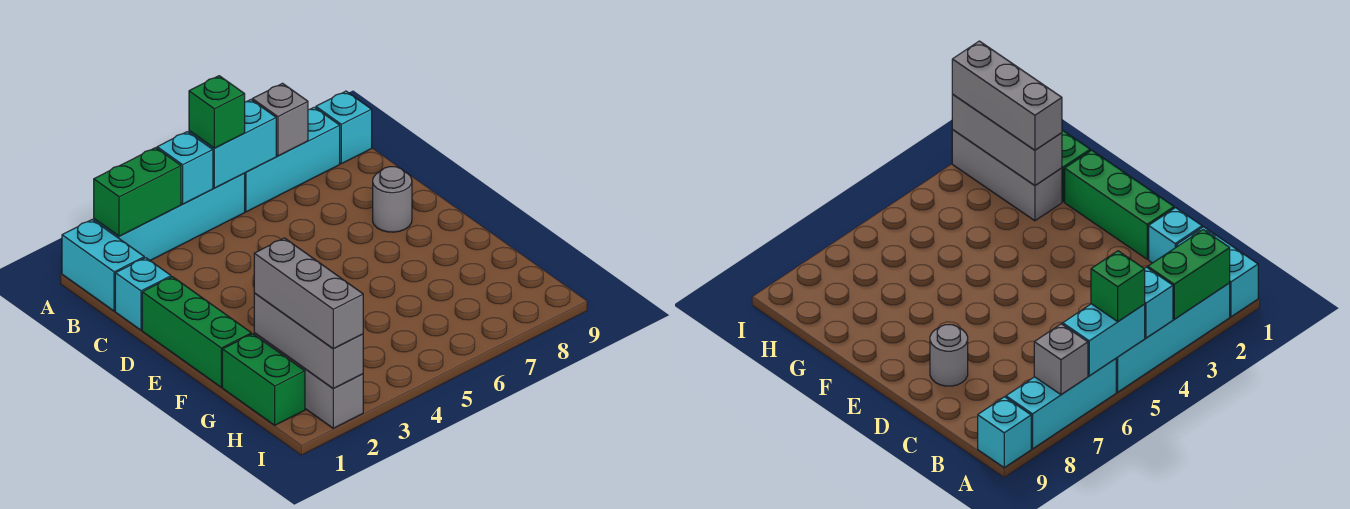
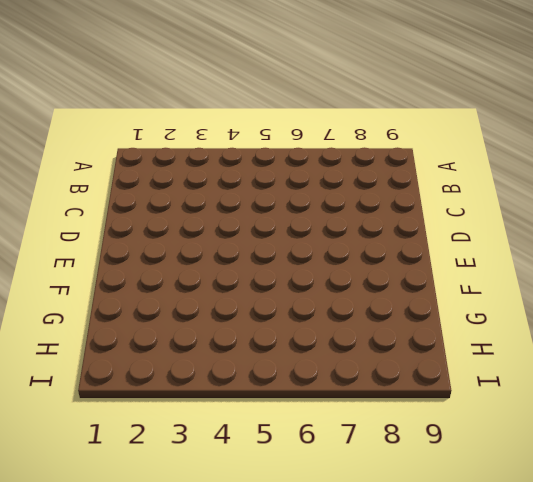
none -> cyan brick A1:B1 level 1
none -> cyan brick A2:A5 level 1
none -> cyan brick A6:A8 level 1

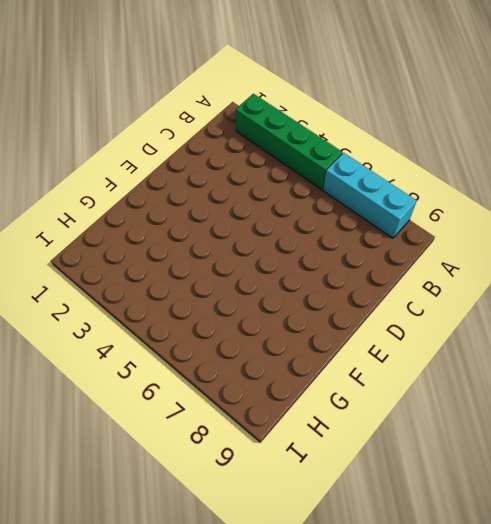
green brick A2:A5 level 1 -> cyan brick A2:A5 level 1
none -> cyan brick A1:B1 level 1
none -> cyan brick A9 level 1
none -> cyan brick C1 level 1

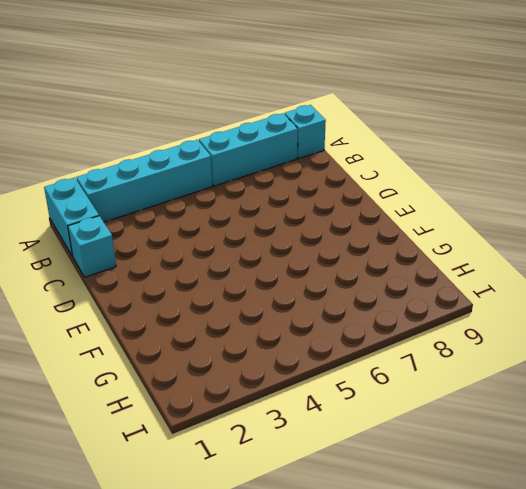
none -> green brick D1:F1 level 1
none -> grey round brick D8 level 1
none -> green brick G1:H1 level 1

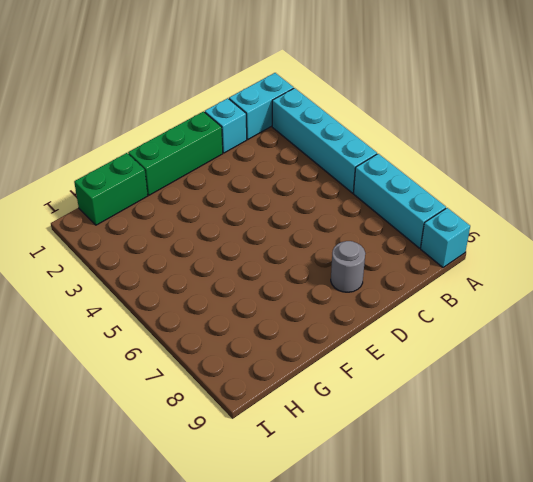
none -> grey brick G2:I2 level 1
none -> green brick A2:A3 level 2
none -> cyan brick A4 level 2

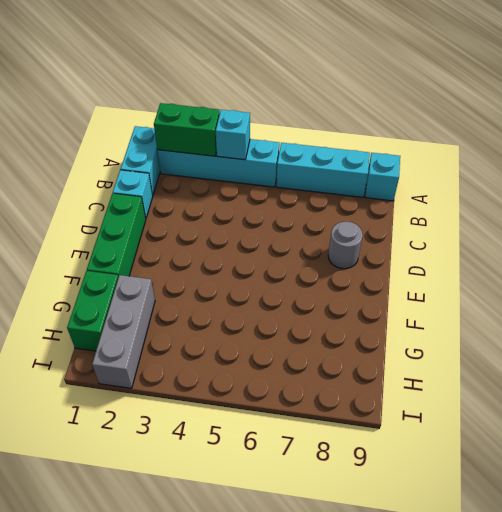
none -> cyan brick A5:A6 level 2
none -> grey brick A7 level 2
none -> grey brick G2:I2 level 2

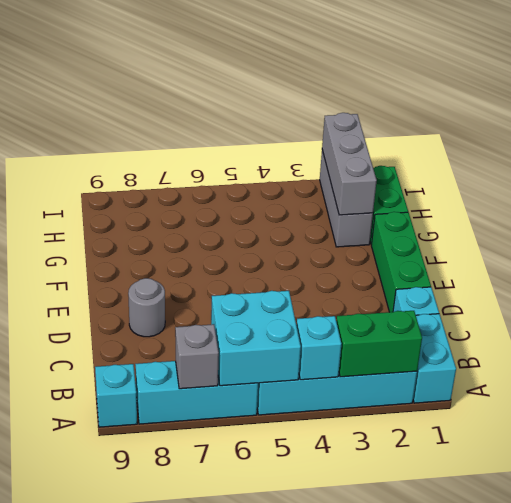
cyan brick A5:B6 level 2 -> cyan brick A5:A6 level 2
none -> green brick A5 level 3
none -> grey brick G2:I2 level 3

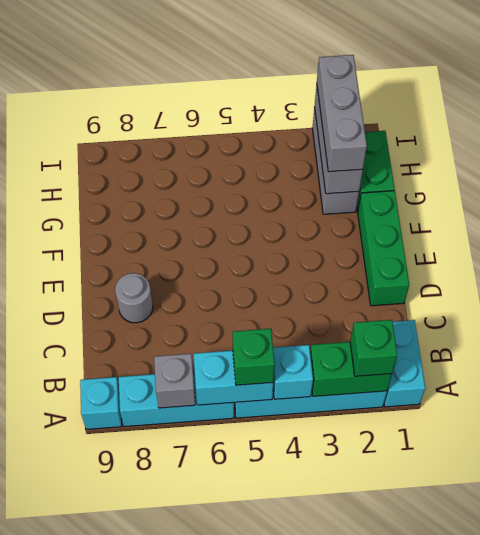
green brick A2 level 3 -> none
none -> cyan brick C1 level 1

